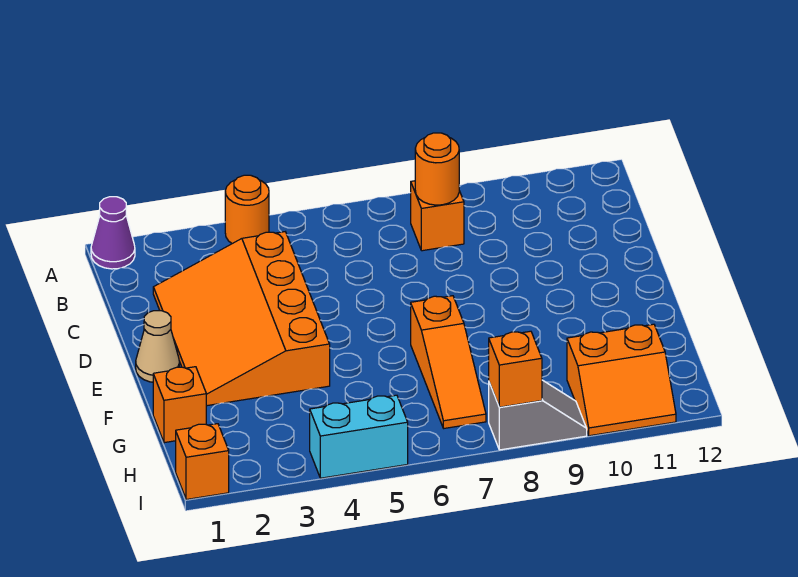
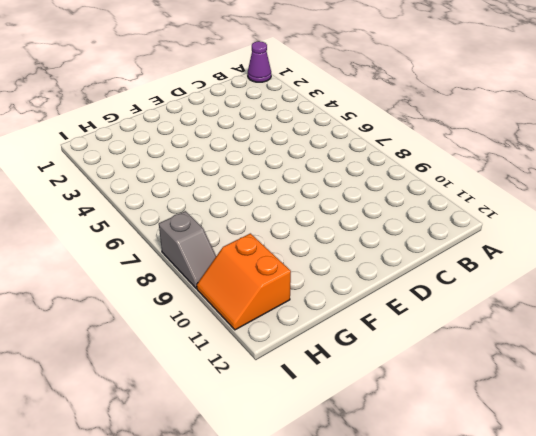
none -> orange round brick A4 level 1
none -> orange brick B8 level 1
none -> orange slope C2:F4 level 1 top 4

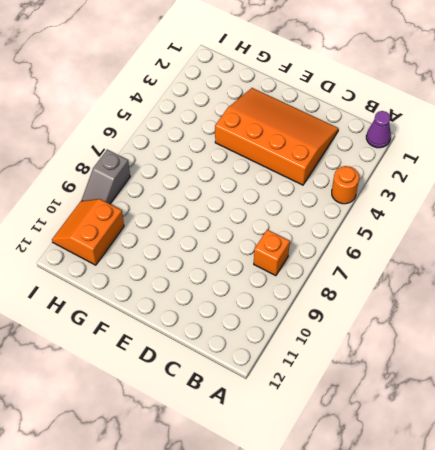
none -> tan cone E1 level 1
none -> orange slope F7:H7 level 1 top F
none -> orange brick G1 level 1

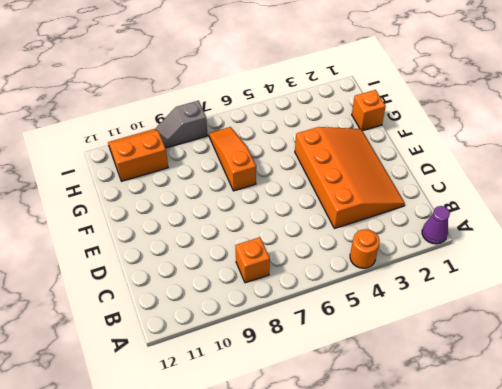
none -> tan cone E1 level 1
none -> orange brick I1 level 1
none -> cyan brick I4:I5 level 1

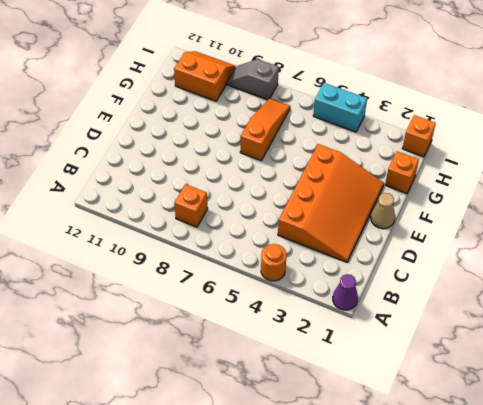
none -> orange round brick B8 level 2
none -> orange brick I8 level 2

